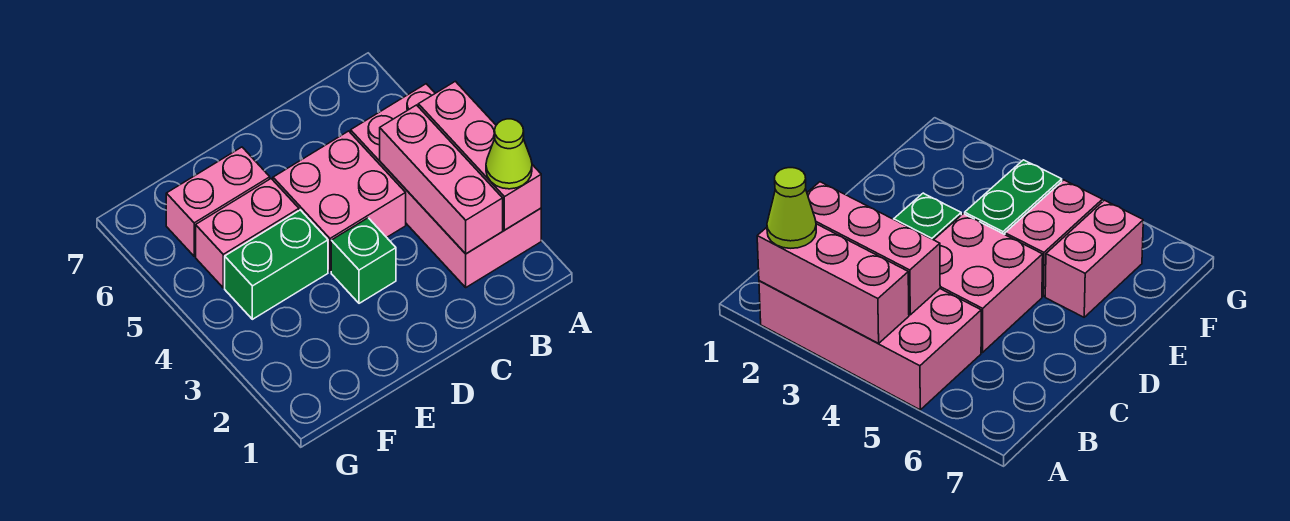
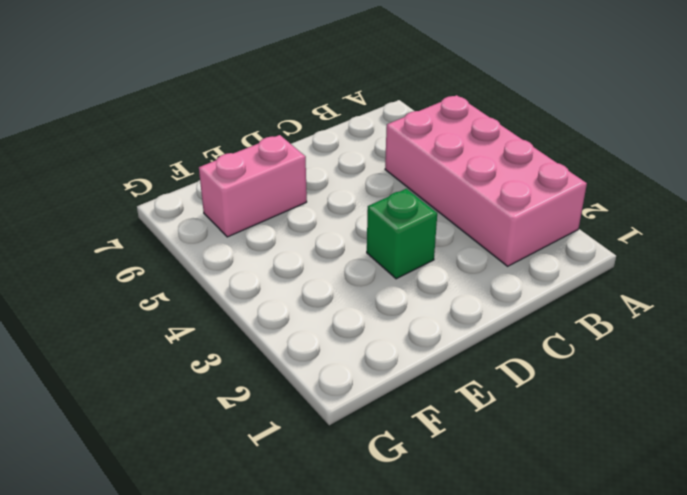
none -> pink brick C4:D5 level 1
none -> green brick E4:F4 level 1

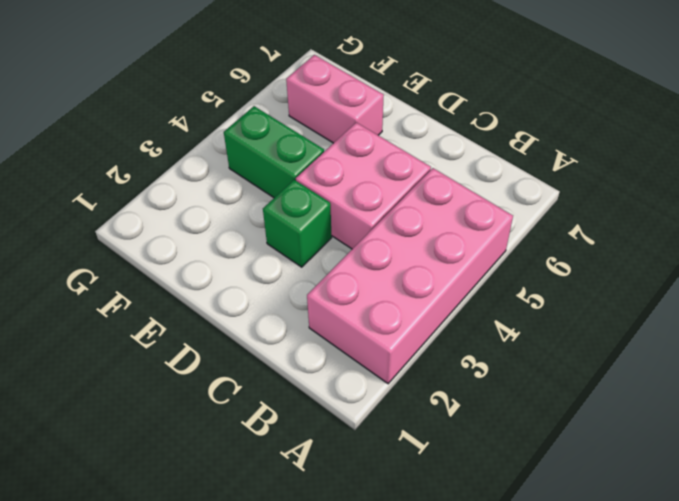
none -> pink brick E5:F5 level 1
none -> pink brick A2:A4 level 2

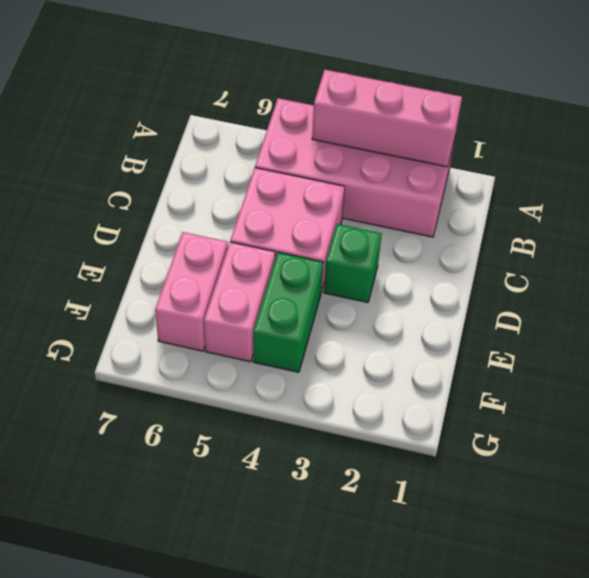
none -> pink brick B2:B4 level 2
none -> lime cone A2 level 3

